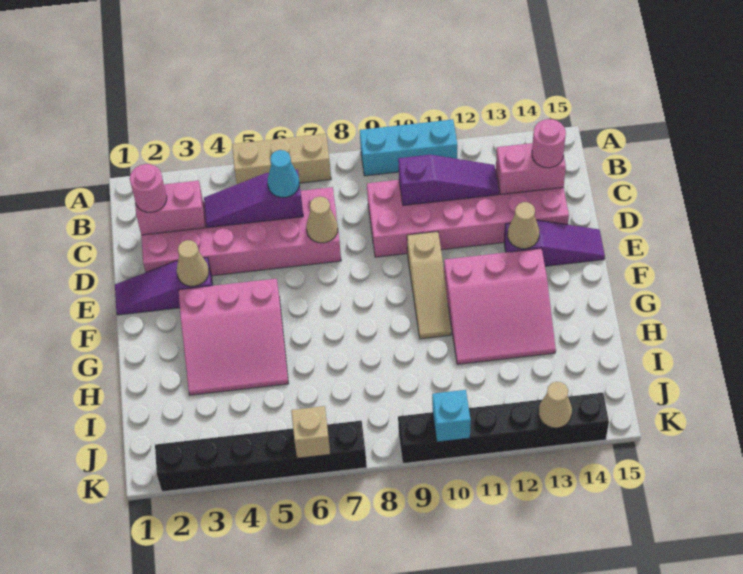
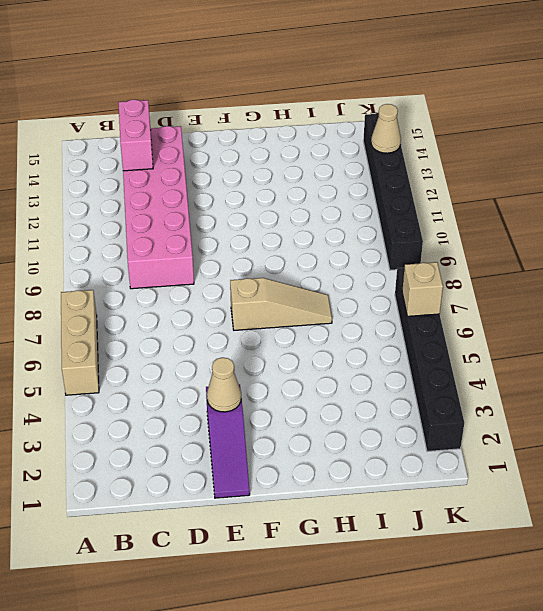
tan slope F7:H7 level 1 top F -> tan slope E10:G10 level 1 top E
none -> cyan brick A9:A11 level 1
none -> pink brick C2:D7 level 1
none -> purple slope E13:E15 level 1 top 13

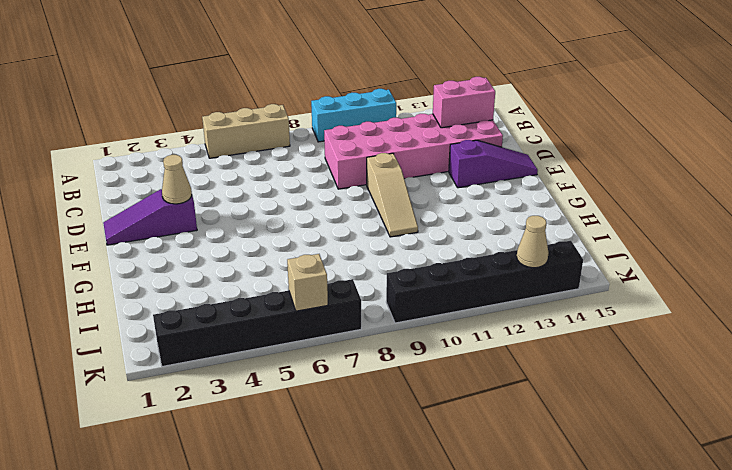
none -> pink brick C2:D7 level 1
none -> pink slope F3:H5 level 1 top F
none -> pink slope F11:H13 level 1 top F

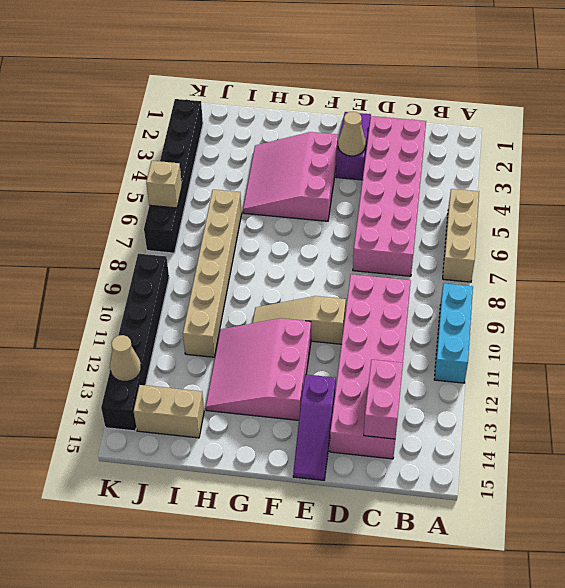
tan brick I6:I11 level 1 -> none
tan brick I14:J14 level 1 -> none
none -> pink brick C2:C3 level 2
none -> purple slope C4:C6 level 2 top 6
none -> purple slope C10:C12 level 2 top 10

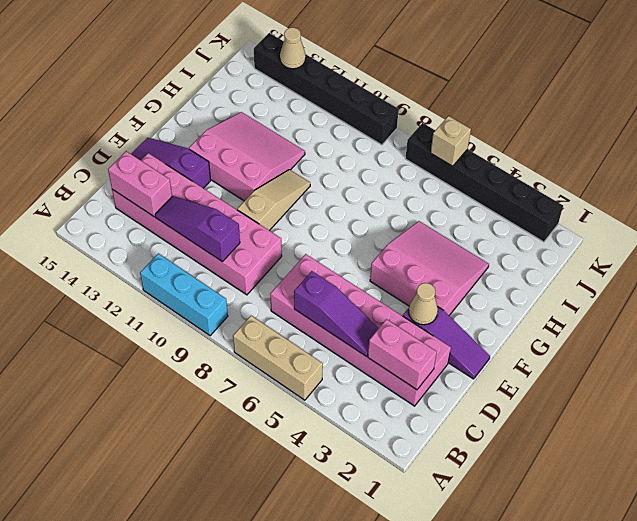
none -> tan cone D7 level 2
none -> tan cone E13 level 2
none -> cyan brick K10 level 2

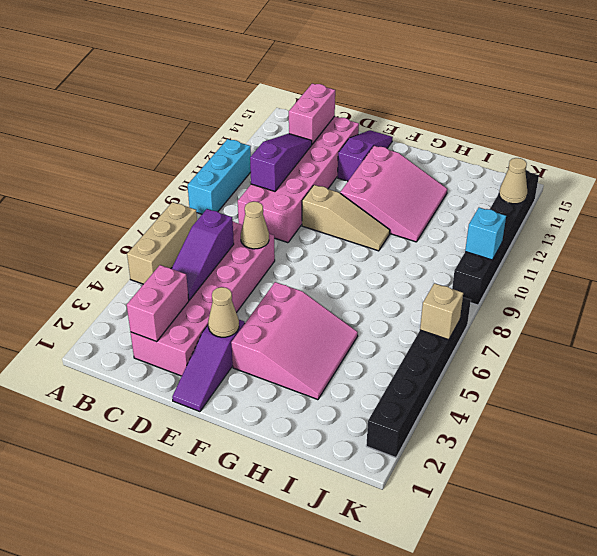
none -> tan cone E13 level 2
none -> pink round brick C2 level 3
none -> cyan cone C6 level 3

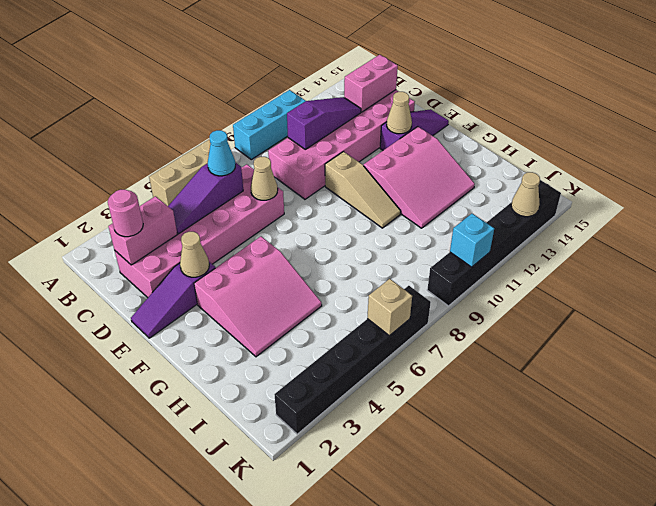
none -> pink round brick C14 level 3

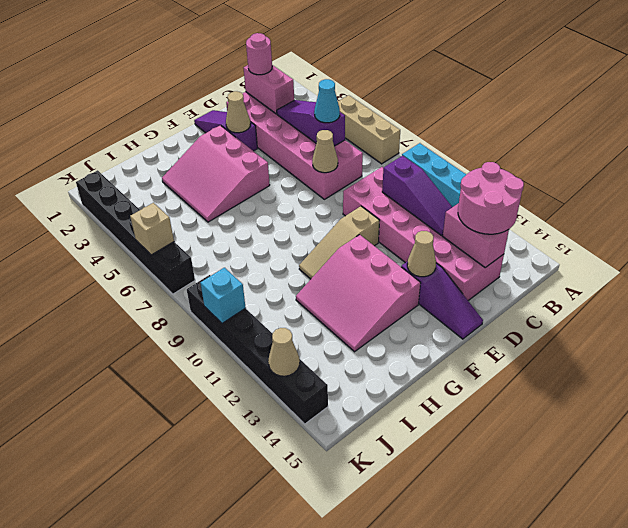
pink round brick B13:C14 level 3 -> pink round brick C14 level 3

